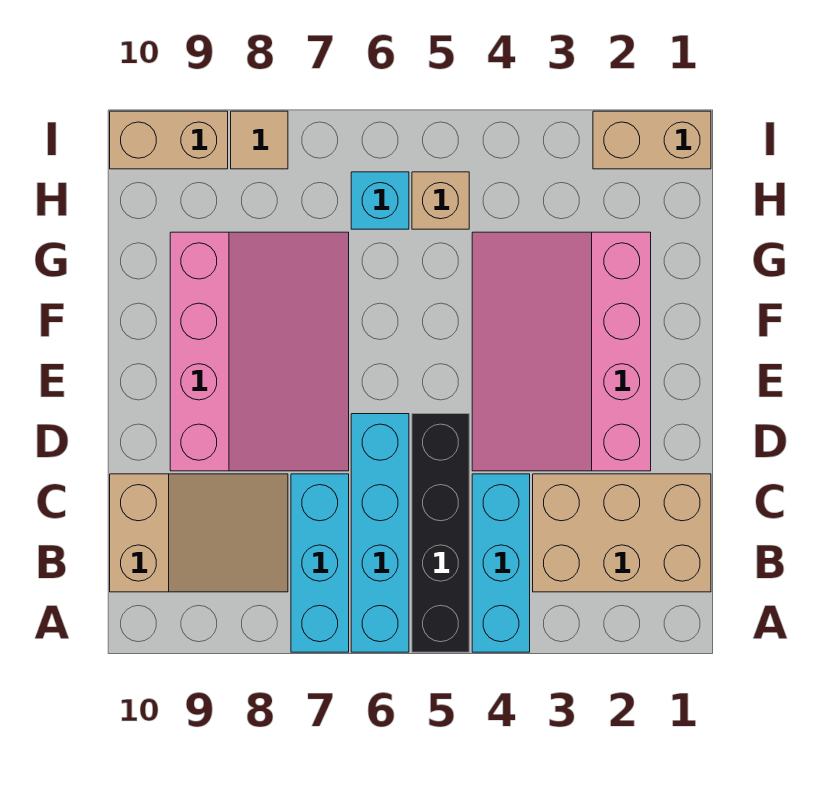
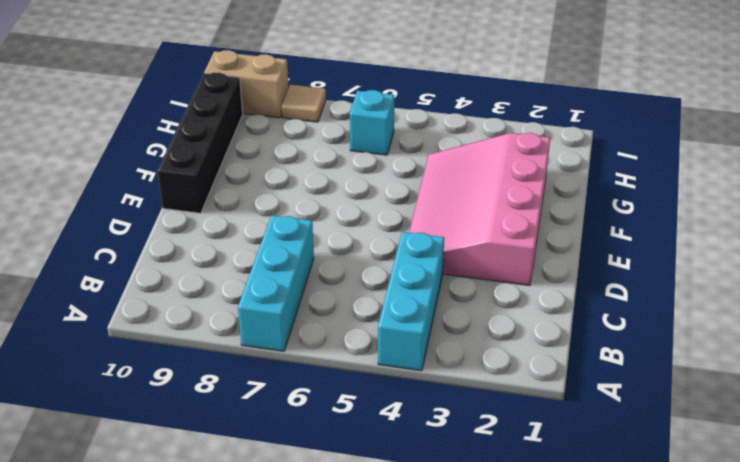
black brick E10:H10 level 1 -> black brick A5:D5 level 1
none -> cyan brick A6:D6 level 1
none -> tan brick B1:C3 level 1
none -> tan slope B8:C10 level 1 top 10

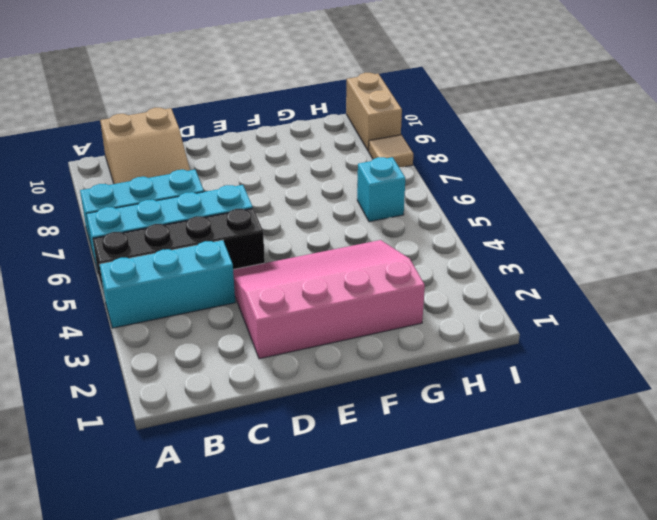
none -> tan brick B1:C3 level 1
none -> pink slope D7:G9 level 1 top 9
none -> tan brick H5 level 1

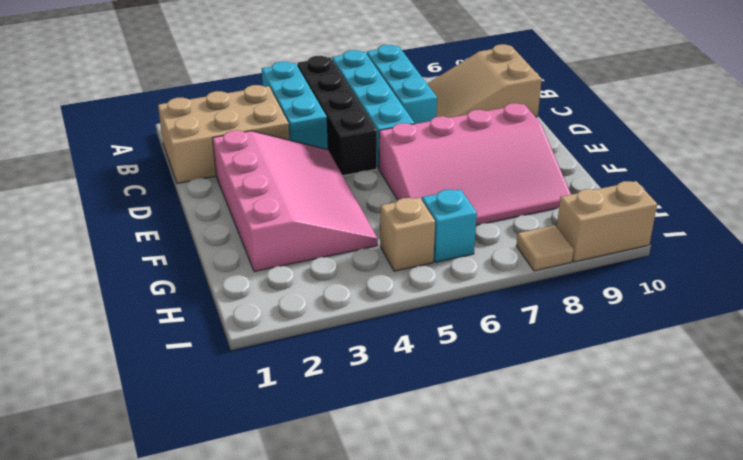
pink slope E6:G9 level 1 top E -> pink slope D7:G9 level 1 top 9
none -> tan brick I1:I2 level 1

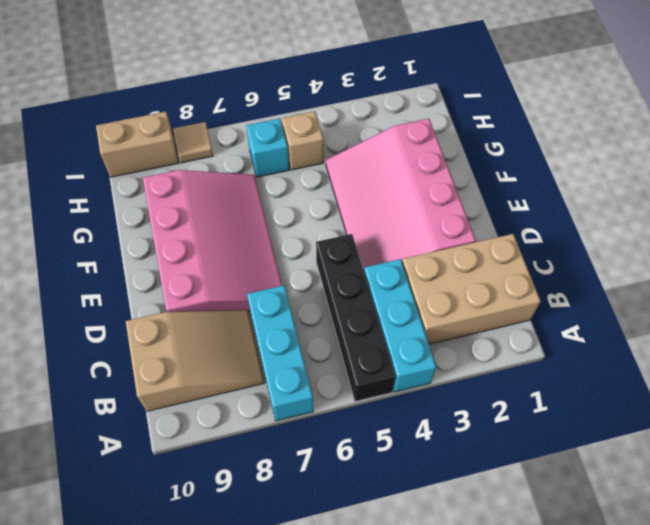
none -> cyan brick A6:D6 level 1
none -> tan brick I1:I2 level 1

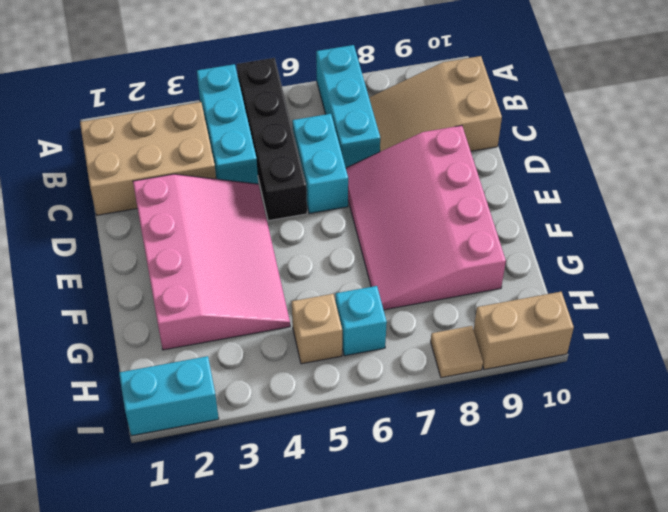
cyan brick C6:D6 level 1 -> cyan brick A6:D6 level 1
cyan brick I1:I2 level 1 -> tan brick I1:I2 level 1

